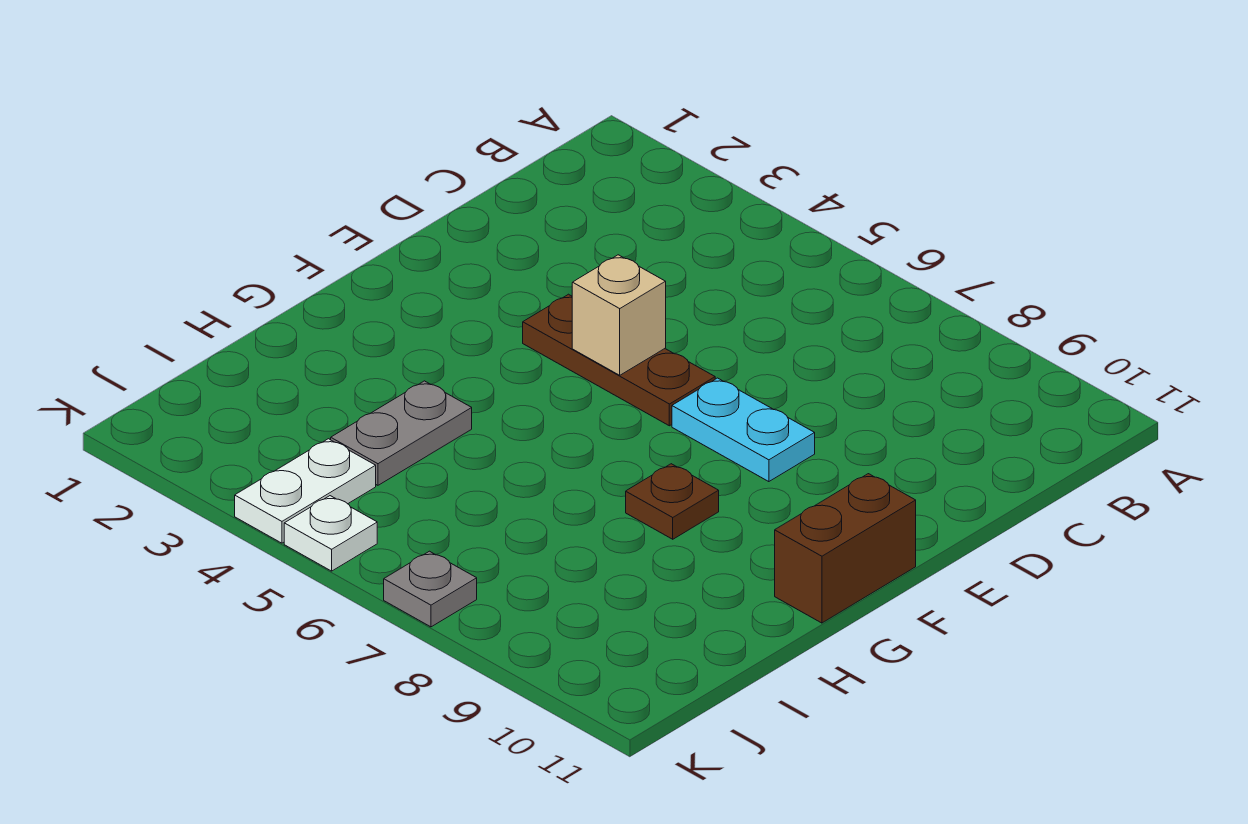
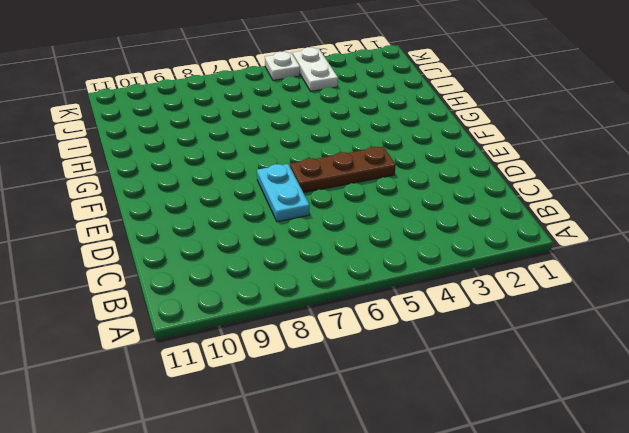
cyan plate D7:E7 level 1 -> cyan plate E7:E8 level 1
none -> brown brick F11:G11 level 1
none -> brown plate G8 level 1

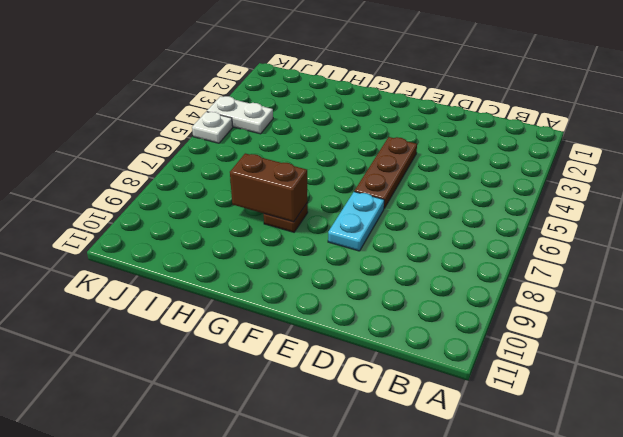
brown brick G8:H8 level 2 -> brown brick F11:G11 level 1
none -> grey plate H4:I4 level 1
none -> grey plate K7 level 1

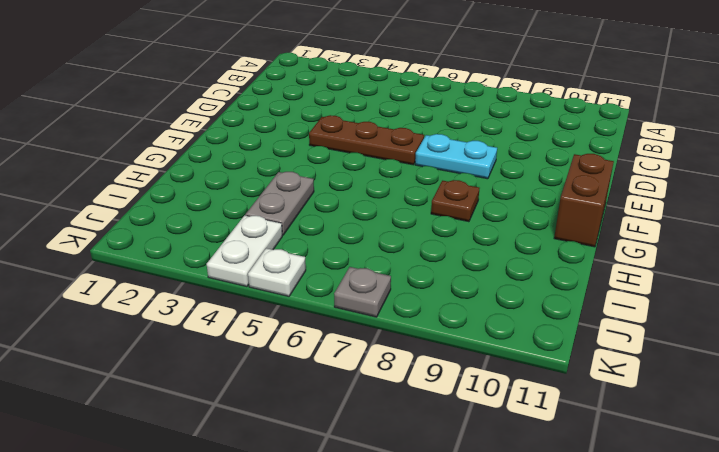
none -> tan brick E5 level 2

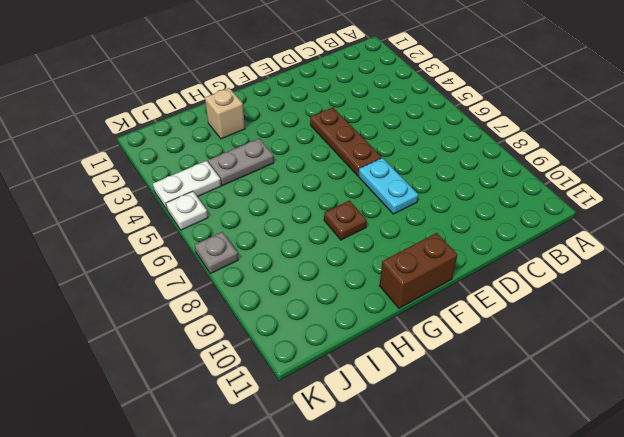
tan brick H2 level 1 -> tan brick E5 level 2

